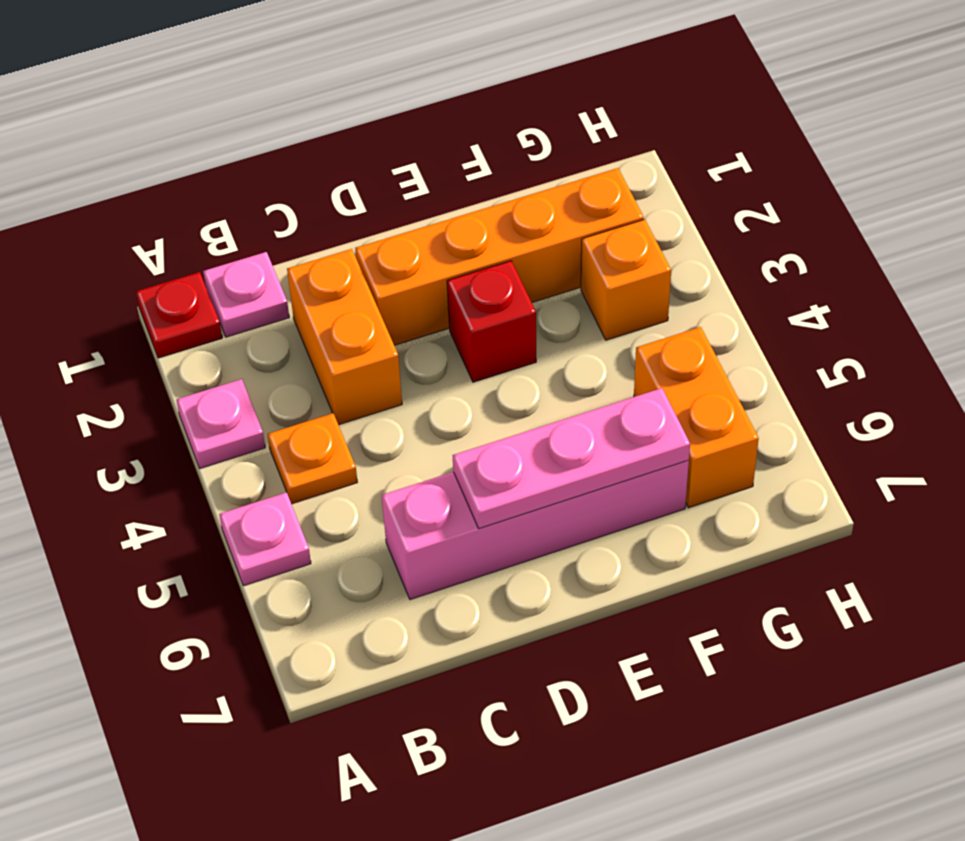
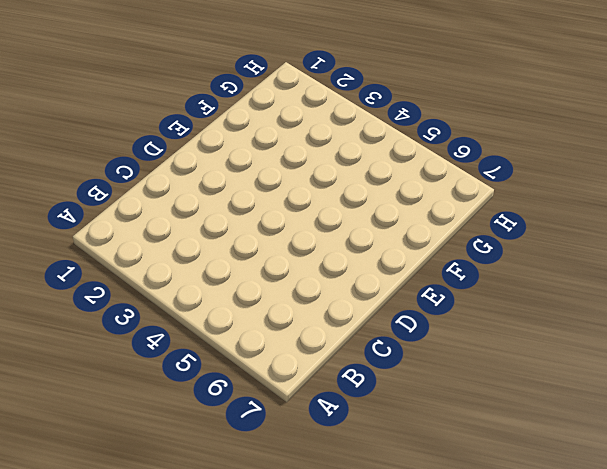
none -> red plate A1 level 1
none -> pink plate A3 level 1
none -> pink plate A5 level 1

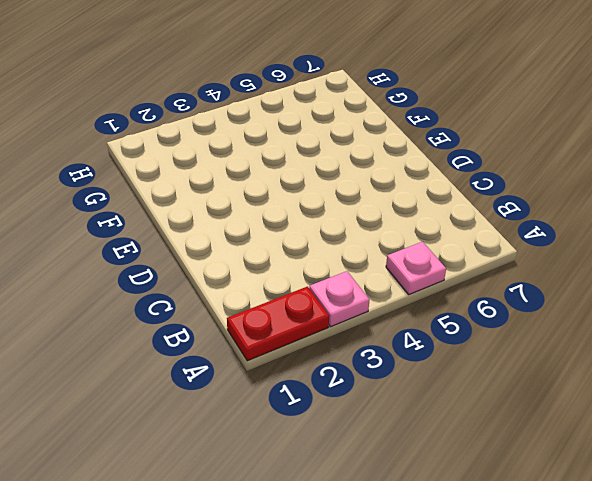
red plate A1:A2 level 1 -> red plate A1 level 1
none -> pink plate B1 level 1
none -> orange plate B4 level 1
none -> orange brick C2:C3 level 1

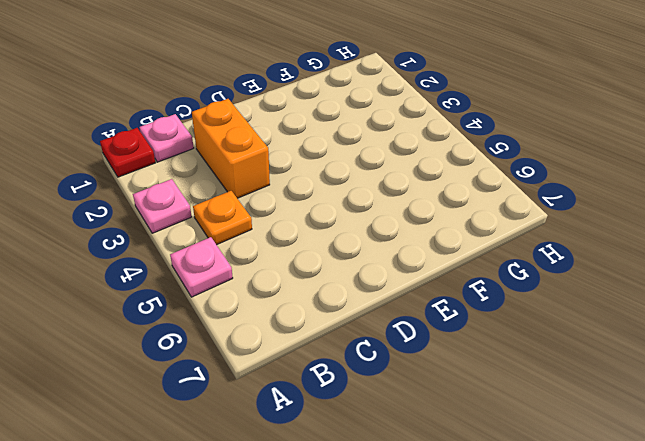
none -> pink brick C6:F6 level 1
none -> orange brick D2:G2 level 1
none -> red brick E3 level 1

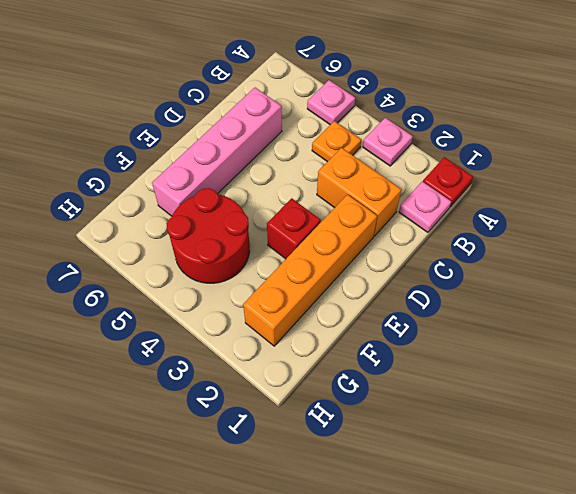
red round brick F4:G5 level 1 -> orange brick G5:G6 level 1
none -> orange brick G3 level 1
none -> pink plate D6:F6 level 2

